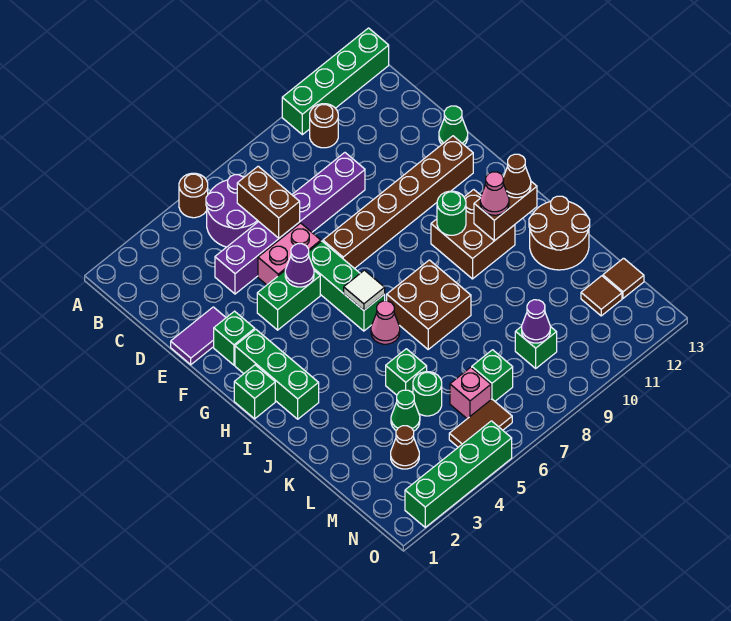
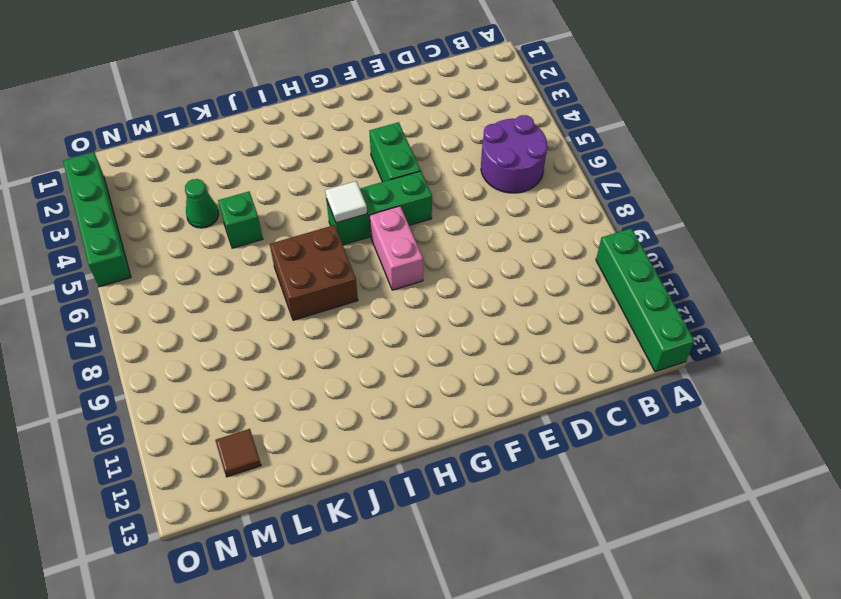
pink brick G7:G8 level 1 -> pink brick E5:E6 level 1
none -> brown round brick A5 level 1
none -> brown round brick B10 level 1
none -> purple brick D4:D9 level 1
none -> purple tile E1:E2 level 1

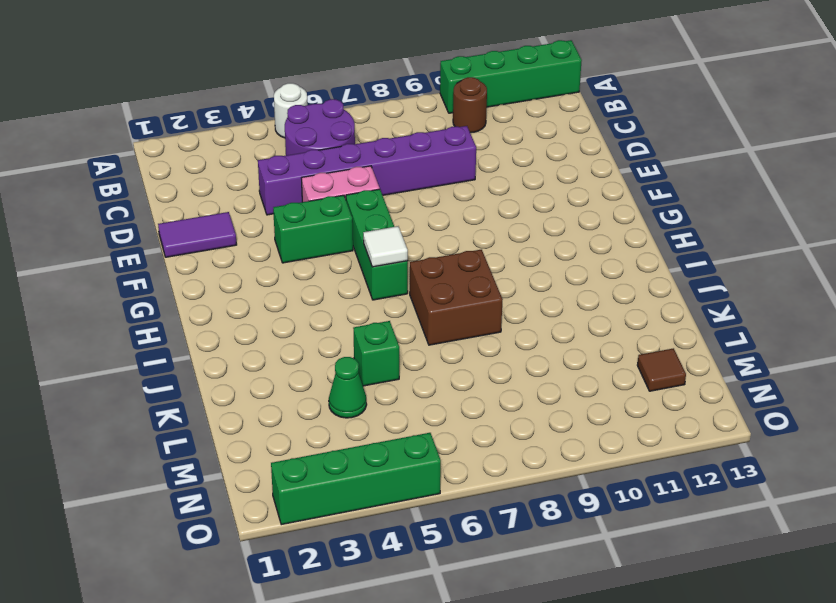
white round brick A5 level 1 -> brown round brick A5 level 1
none -> green cone E13 level 1
none -> green brick F2 level 1
none -> brown brick F7:F12 level 1
none -> green brick G2:I2 level 1

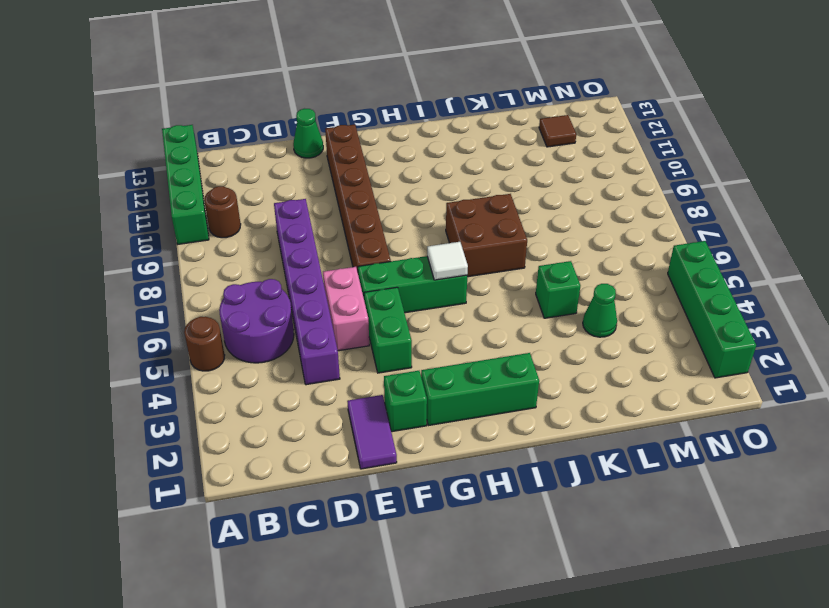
none -> green brick H1 level 1
none -> brown brick H10:I11 level 1
none -> pink cone I6 level 1
none -> brown round brick J12:K13 level 1

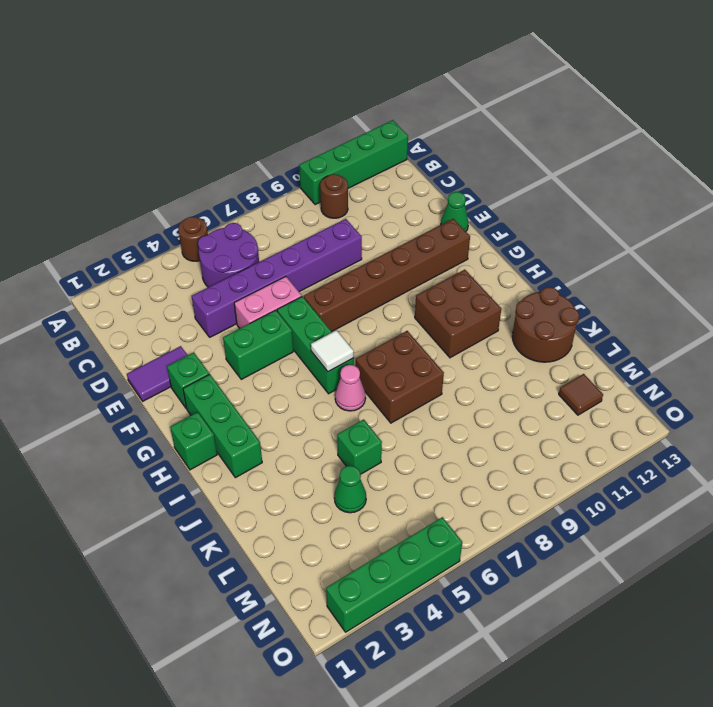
none -> green round brick L5 level 1
none -> brown cone M3 level 1
none -> pink brick M6 level 1
none -> green brick M7 level 1

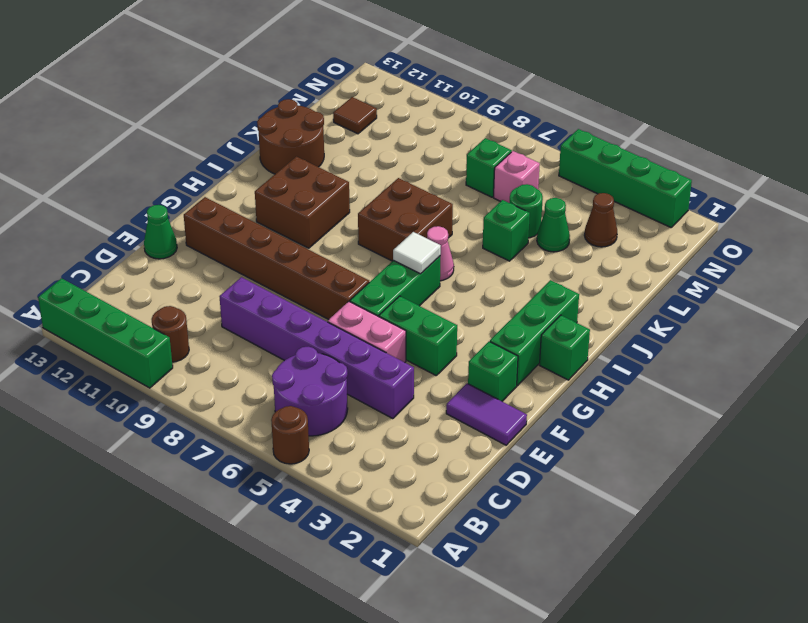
none -> green brick M9 level 1
none -> brown tile M13 level 1
none -> brown tile N5:N6 level 1
none -> brown brick C6:D6 level 2

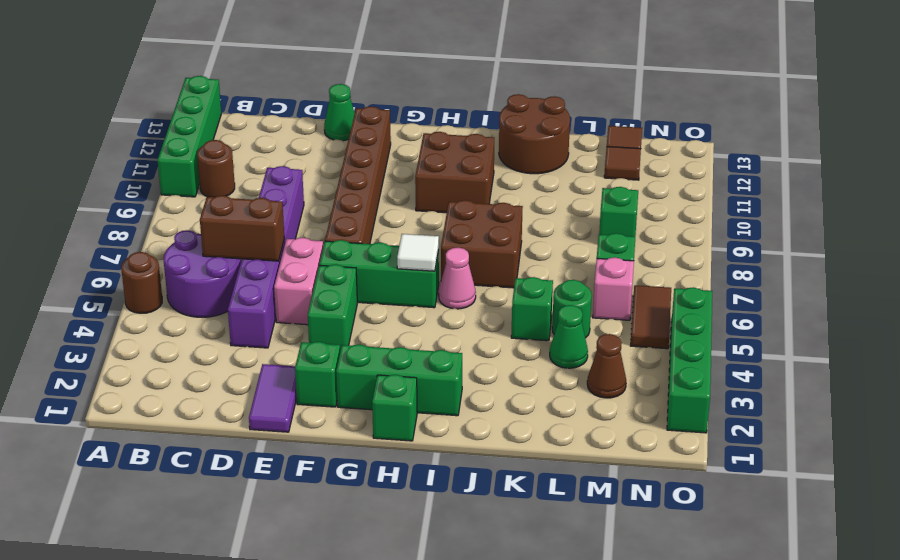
none -> purple cone F5 level 2
none -> green round brick H10 level 2
none -> brown brick I11:I12 level 2
none -> purple cone M9 level 2

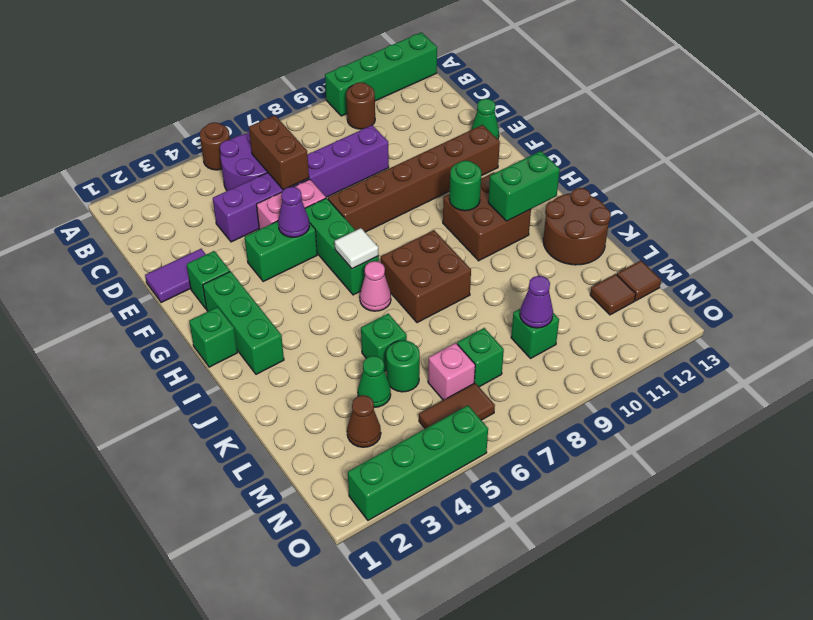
green brick I11:I12 level 2 -> brown brick I11:I12 level 2
none -> pink cone I11 level 3
none -> brown cone I12 level 3

